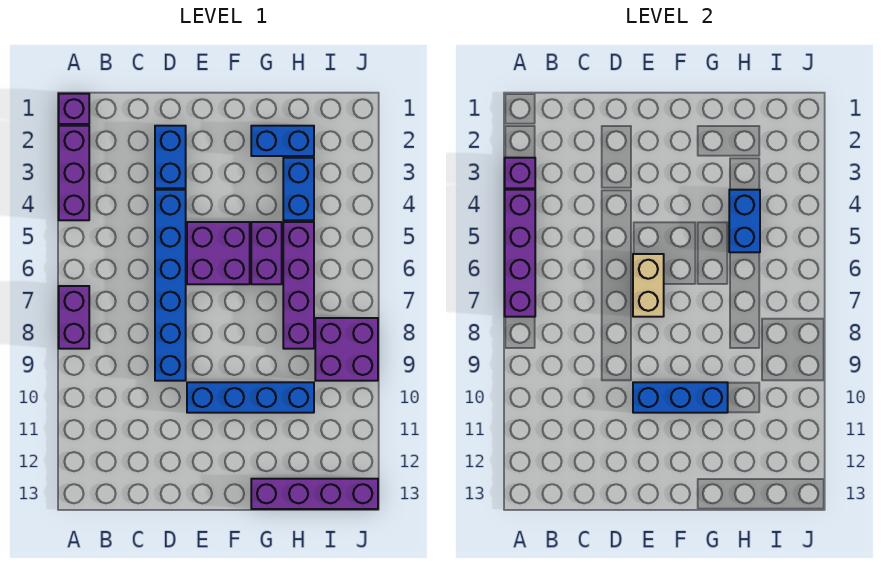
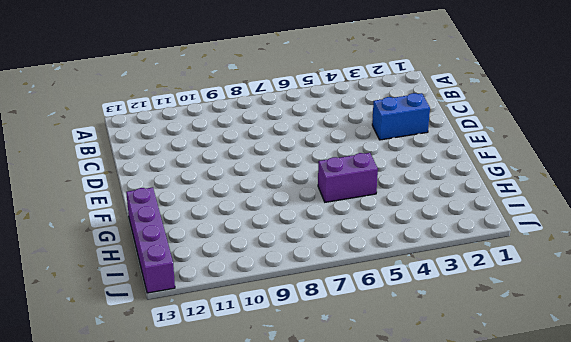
none -> purple brick A1 level 1
none -> purple brick A2:A4 level 1
none -> purple brick A7:A8 level 1

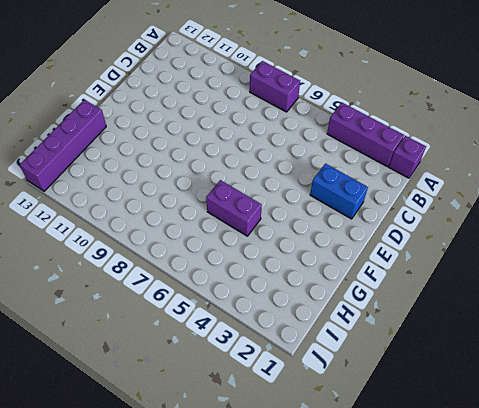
none -> blue brick D4:D9 level 1
none -> purple brick E5:F6 level 1
none -> blue brick E10:H10 level 1

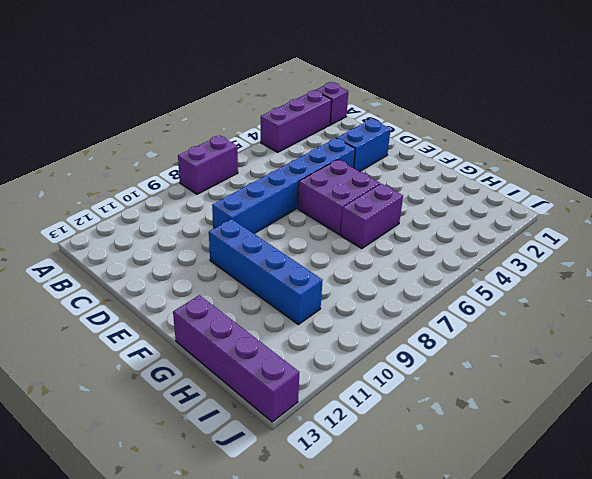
none -> blue brick G2:H2 level 1
none -> blue brick H3:H4 level 1
none -> purple brick H5:H8 level 1

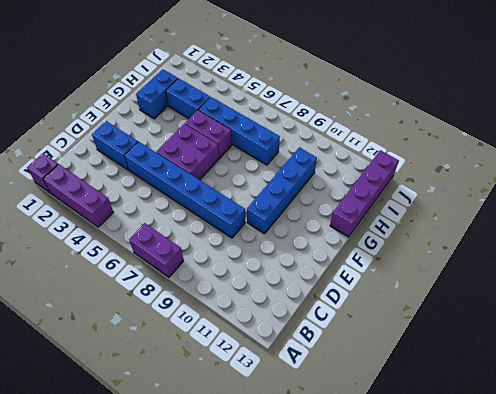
blue brick H5:H8 level 1 -> purple brick H5:H8 level 1
none -> purple brick I8:J9 level 1
none -> purple brick A3 level 2
none -> purple brick A4:A7 level 2

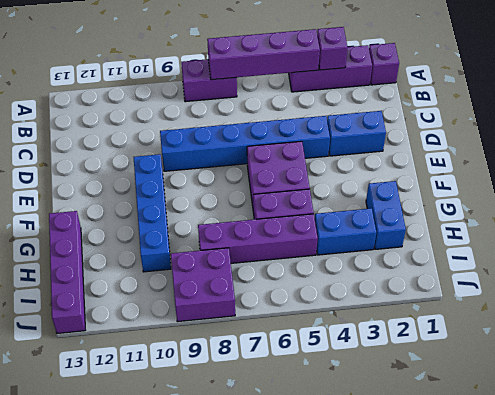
none -> tan brick E6:E7 level 2
none -> blue brick E10:G10 level 2
none -> blue brick H4:H5 level 2

